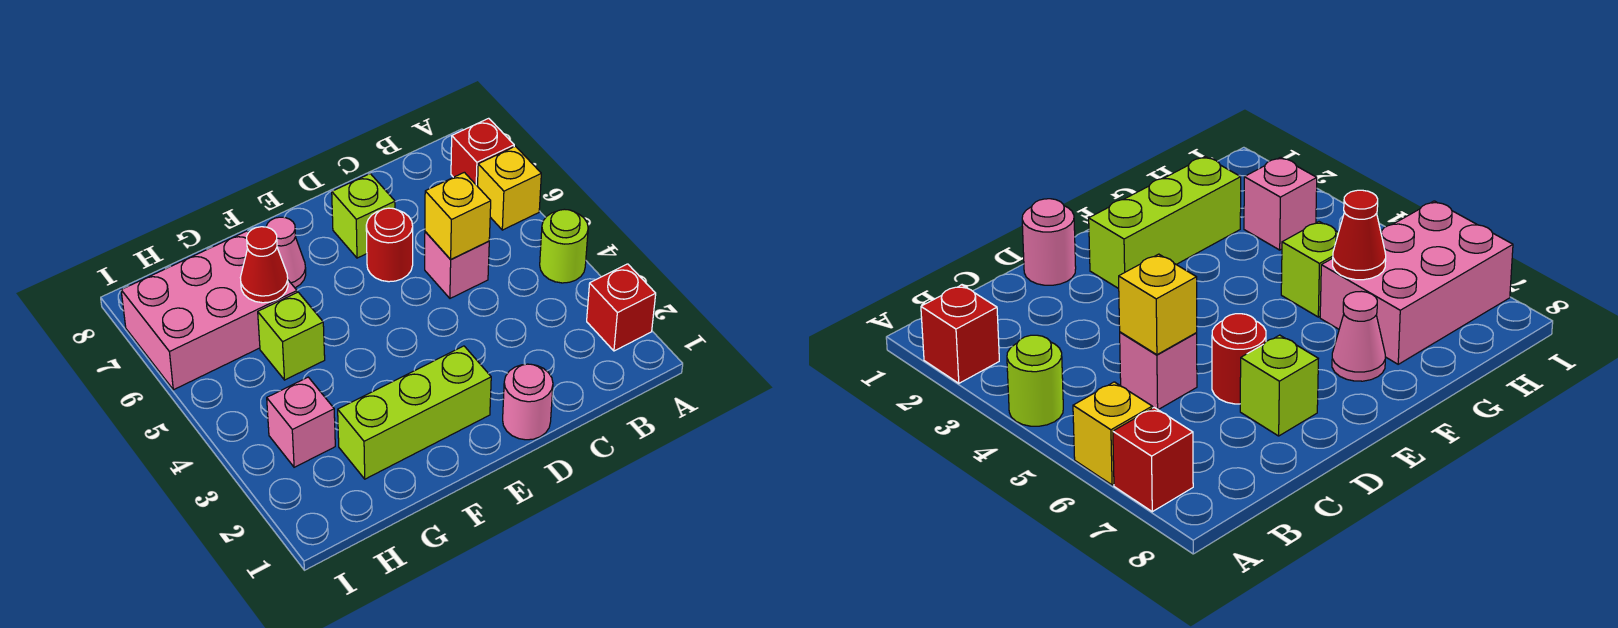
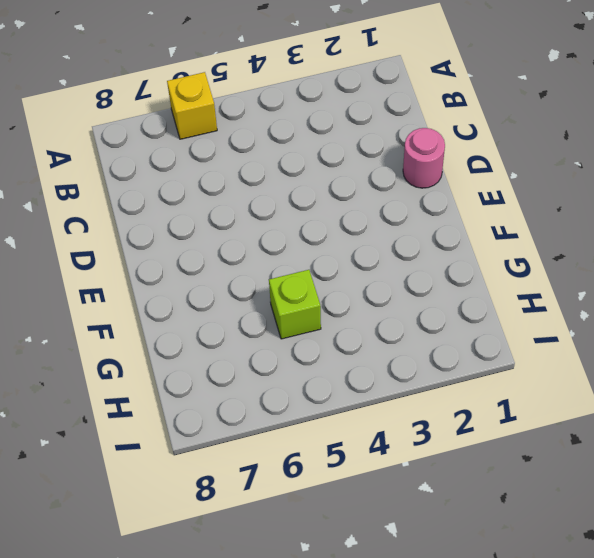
none -> red brick A2 level 1
none -> lime round brick A4 level 1
none -> red brick A7 level 1

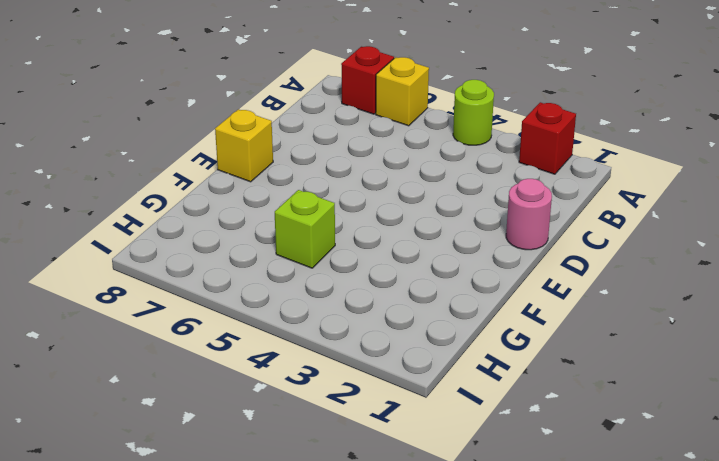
yellow brick E8 level 1 -> yellow brick C5 level 2
none -> pink brick C5 level 1
none -> red round brick D6 level 1
none -> lime brick D7 level 1

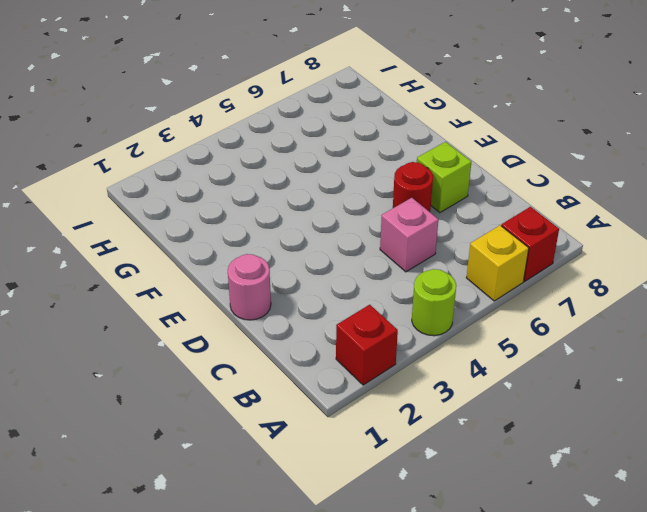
none -> lime brick E2:G2 level 1
none -> pink cone F7 level 1
none -> lime brick G5 level 1

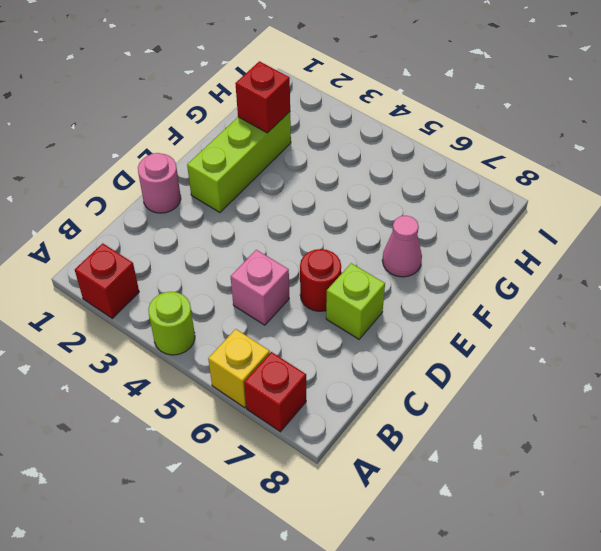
red brick G2 level 2 -> none
none -> lime brick G5 level 1
none -> pink brick G6:I7 level 1
none -> pink brick H3 level 1

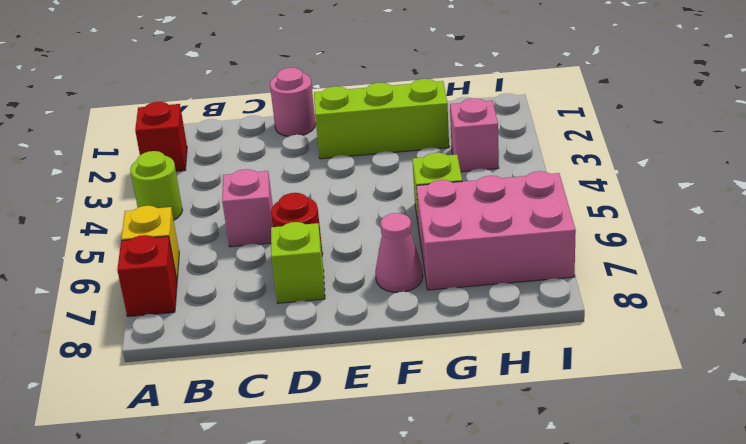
none -> yellow brick C5 level 2
none -> red cone G6 level 2

